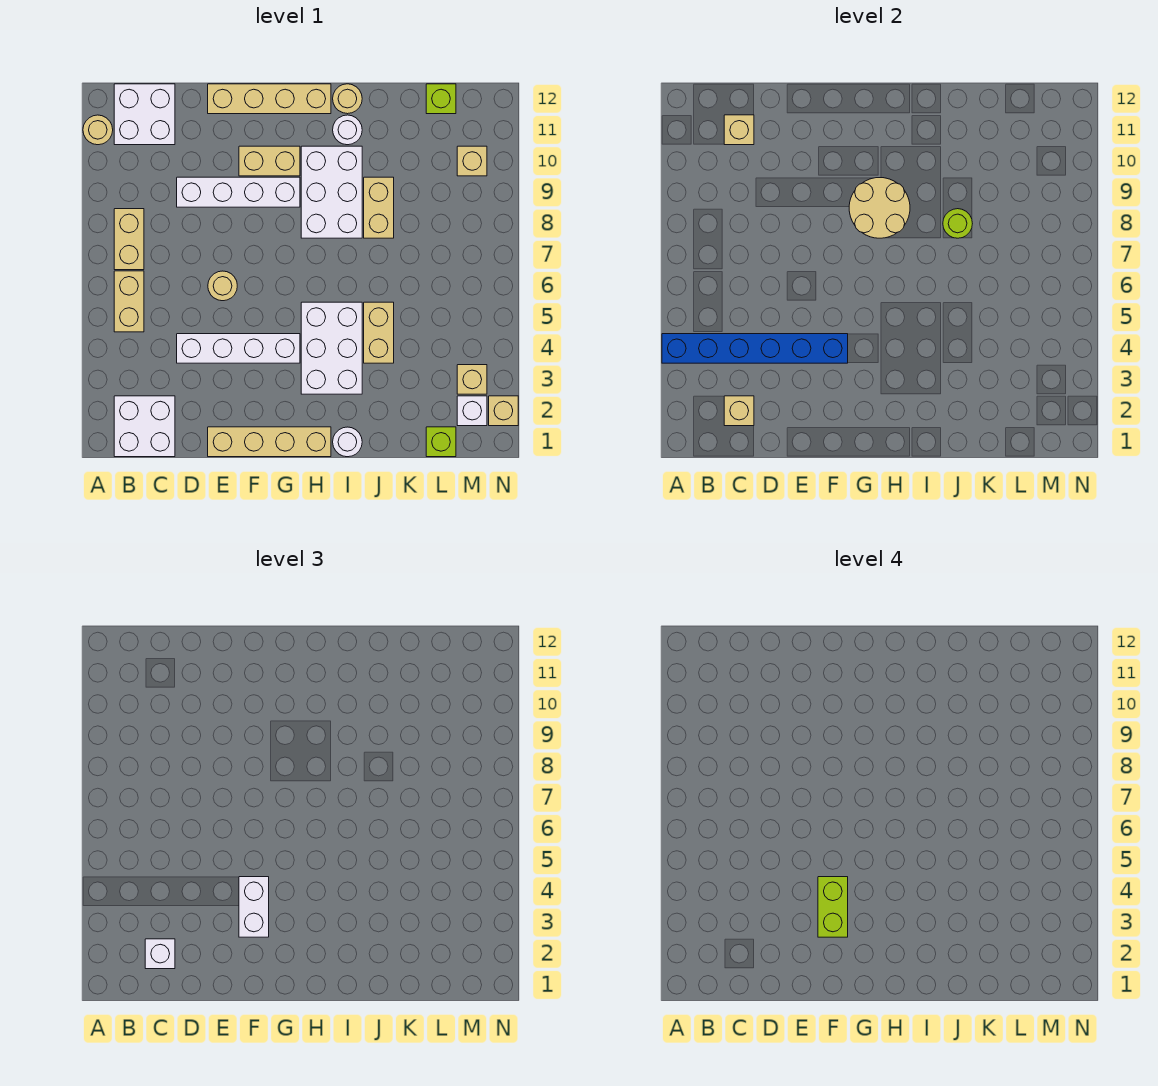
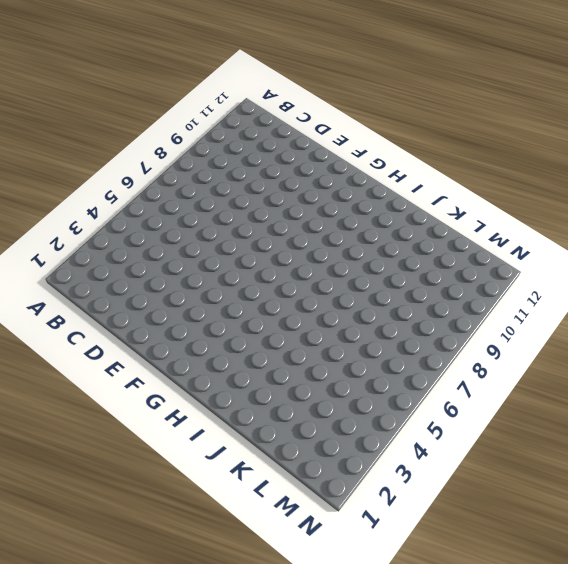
none -> tan round brick A11 level 1
none -> white brick B1:C2 level 1
none -> tan brick B5:B6 level 1
none -> tan brick B7:B8 level 1

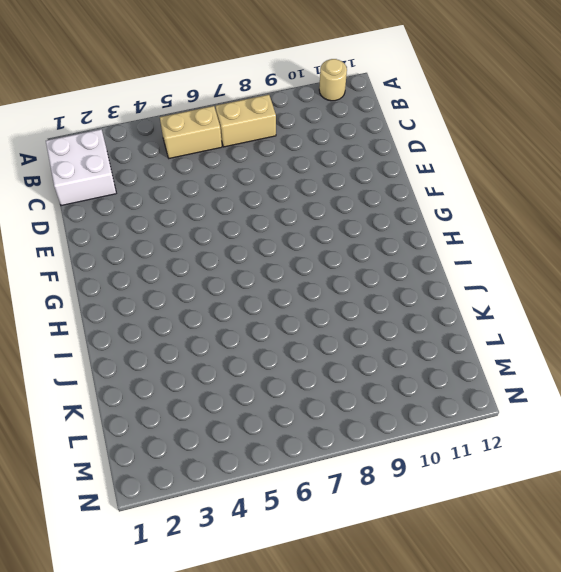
none -> white brick B11:C12 level 1
none -> white brick D4:G4 level 1
none -> white brick D9:G9 level 1
none -> tan brick E1:H1 level 1

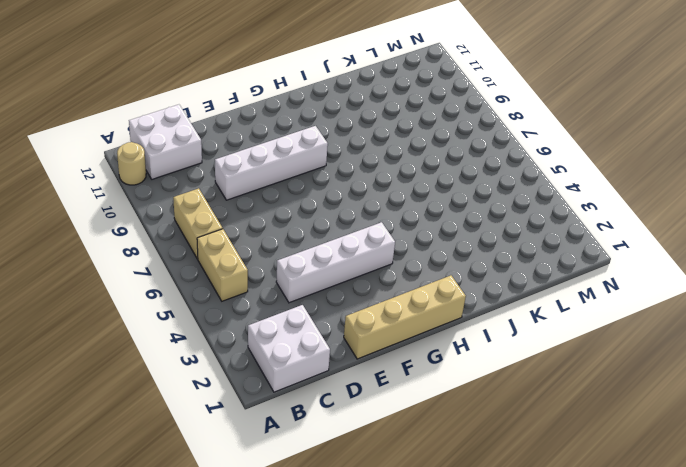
none -> tan round brick E6 level 1
none -> tan brick E12:H12 level 1
none -> tan brick F10:G10 level 1
none -> white brick H3:I5 level 1

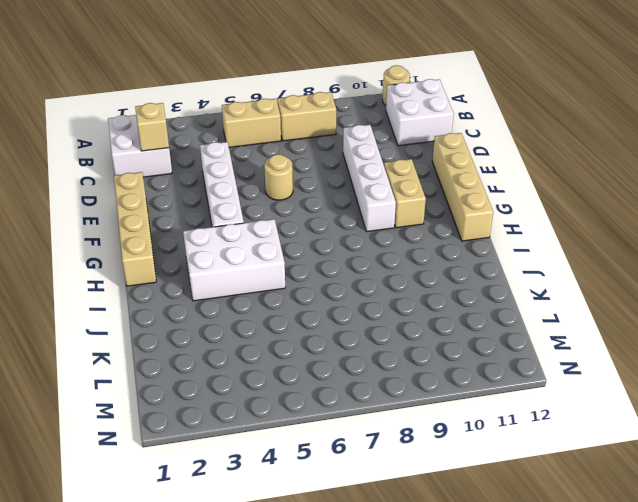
none -> white brick H8:I10 level 1
none -> white round brick I1 level 1
none -> white round brick I11 level 1
none -> tan round brick I12 level 1

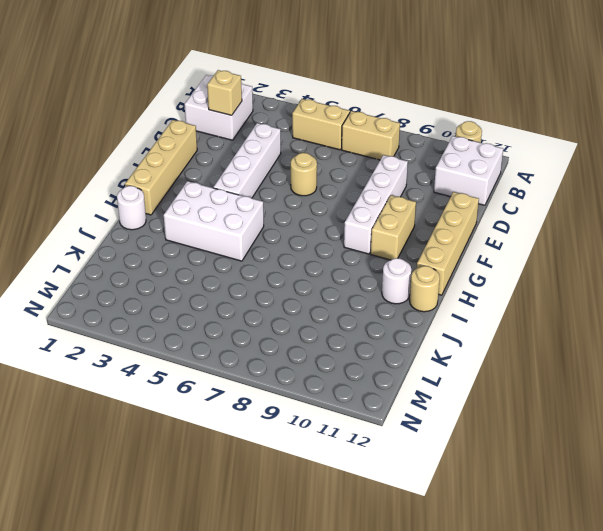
none -> white brick H8:I10 level 1
none -> tan brick J4:J5 level 1
none -> tan brick J8:J9 level 1
none -> lime brick L1 level 1

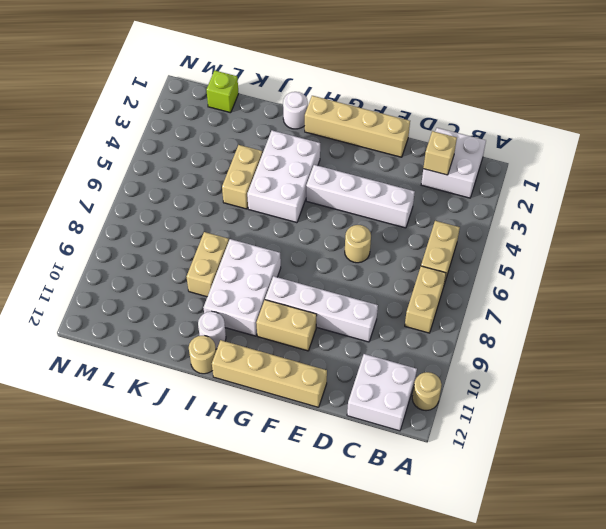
none -> lime brick L12 level 1
none -> white brick M2 level 1
none -> tan brick M3 level 1
none -> tan brick M10 level 1

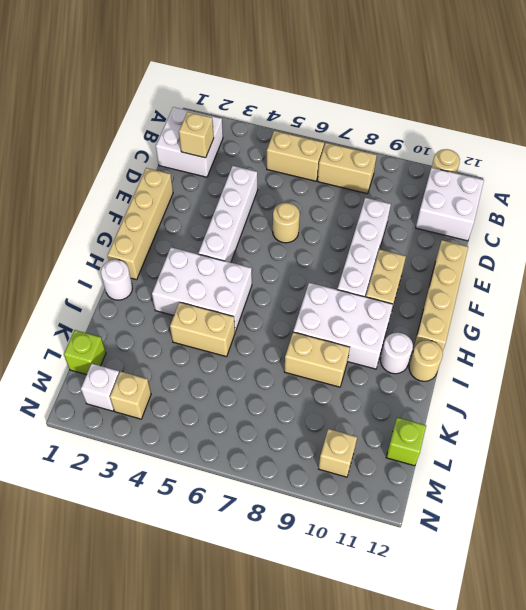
none -> tan brick N2 level 1
none -> blue brick A4:F4 level 2
none -> tan brick C11 level 2
none -> tan round brick G8:H9 level 2

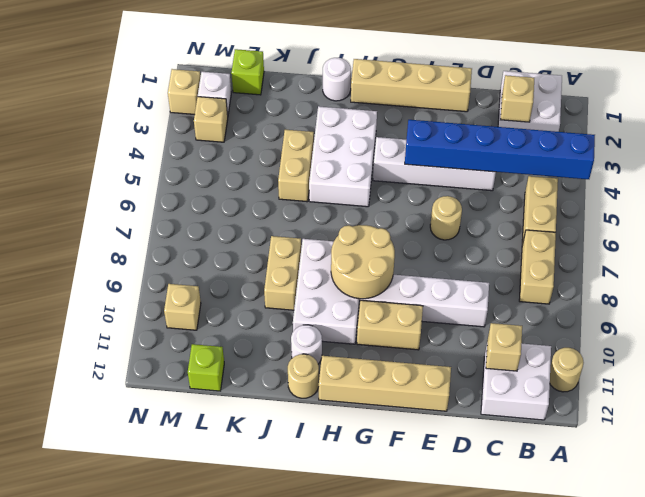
none -> lime round brick J8 level 2
none -> white brick C2 level 3
none -> white brick F3:F4 level 3
none -> lime brick F3:F4 level 4

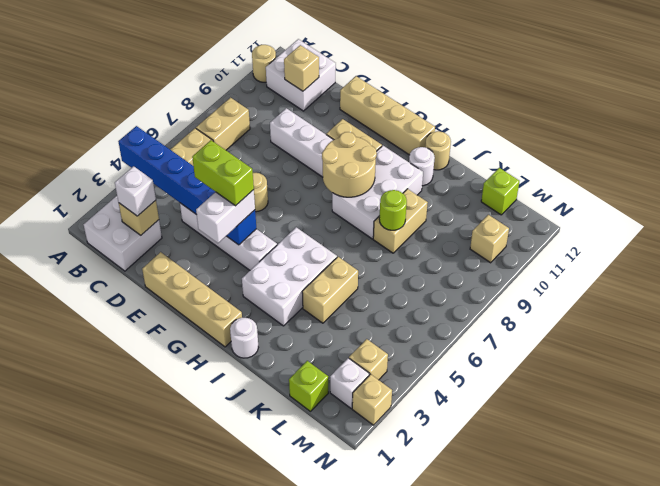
lime brick E4:F4 level 4 -> lime brick F3:F4 level 4

